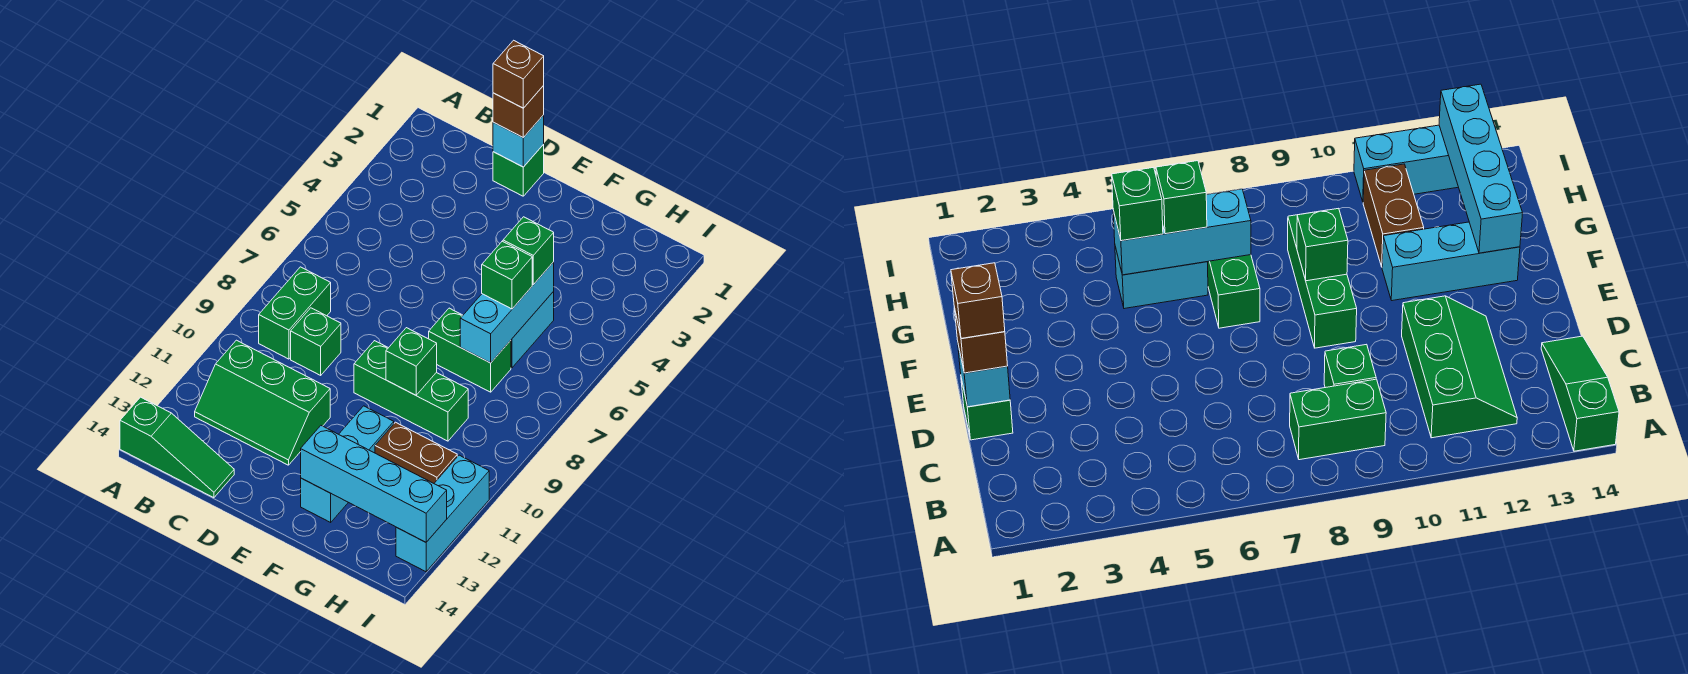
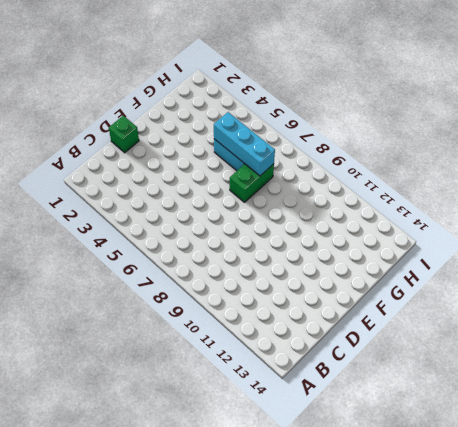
none -> green slope A14:C14 level 1 top A
none -> green brick B8:B9 level 1
none -> green slope B11:D12 level 1 top 11

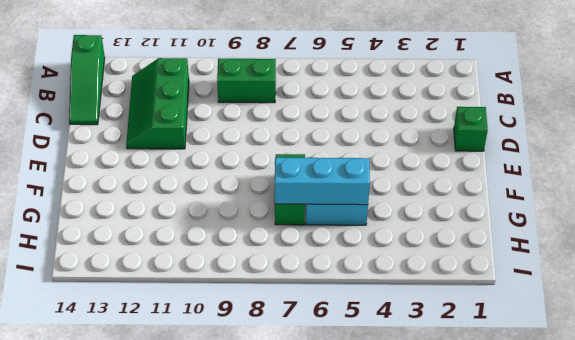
none -> green brick C9 level 1
none -> green brick E9:G9 level 1
none -> cyan brick F11:F13 level 1

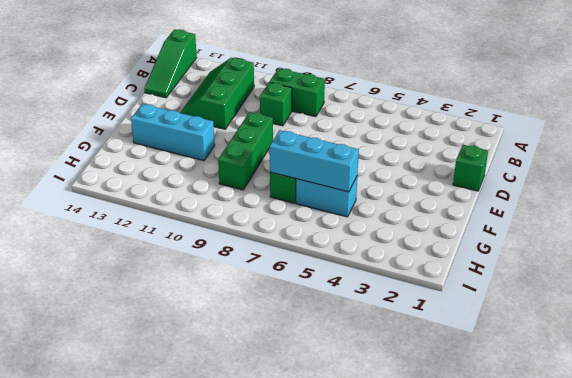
none -> brown brick G11:H11 level 1
none -> cyan brick I11:I13 level 1
none -> cyan brick D1 level 2

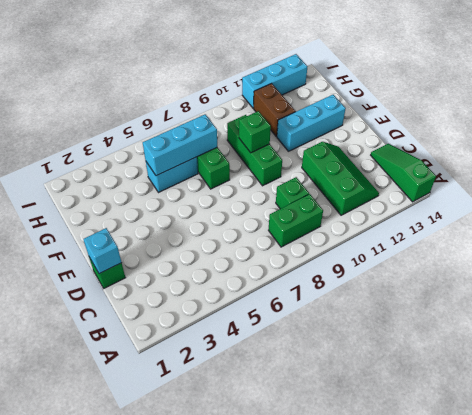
none -> cyan brick F13:I13 level 2
none -> brown brick D1 level 3
none -> green brick G5 level 3

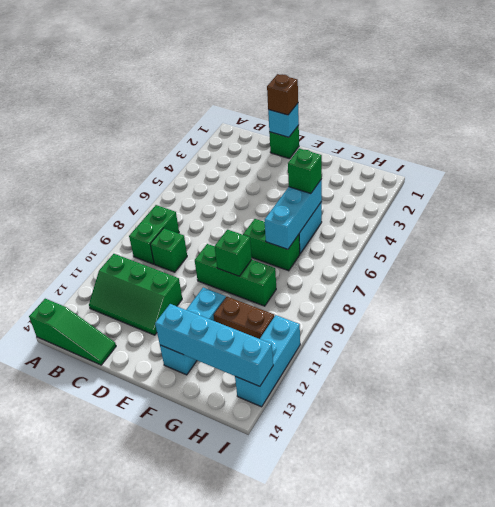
none -> green brick G6 level 3
none -> brown brick D1 level 4

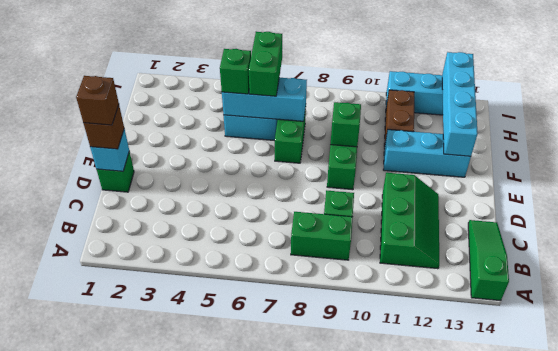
green brick G6:H6 level 3 -> green brick G6 level 3

